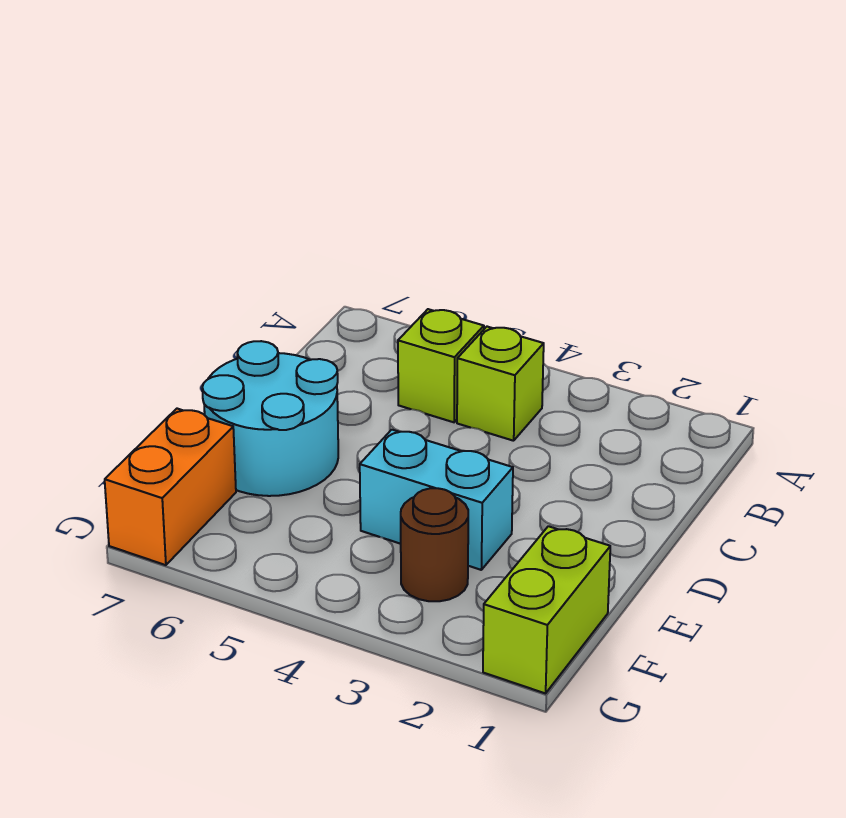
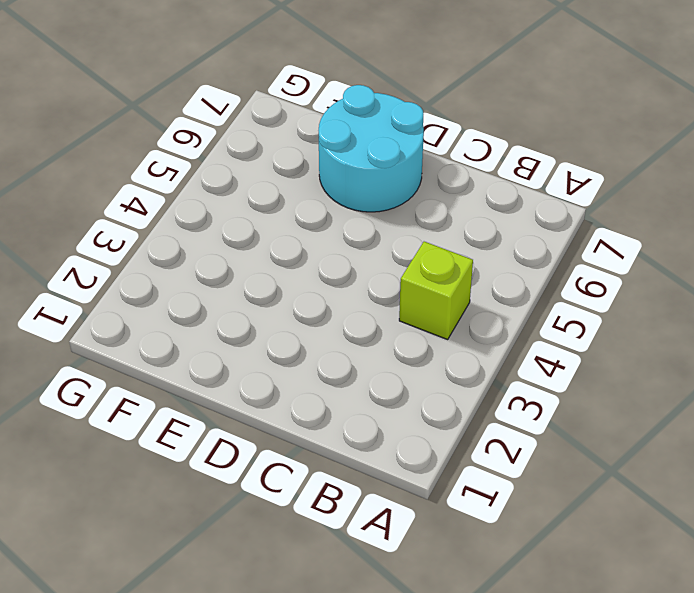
none -> lime brick B5 level 1
none -> cyan brick E3:E4 level 1

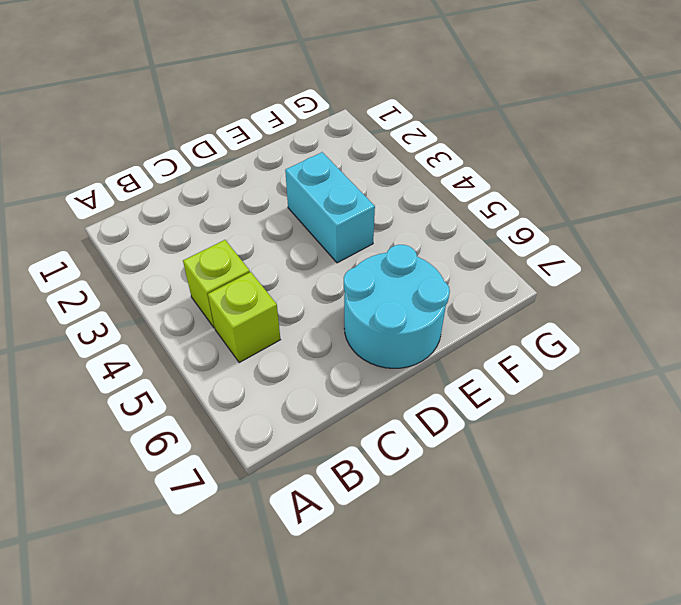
none -> lime brick F1:G1 level 1
none -> brown round brick F3 level 1

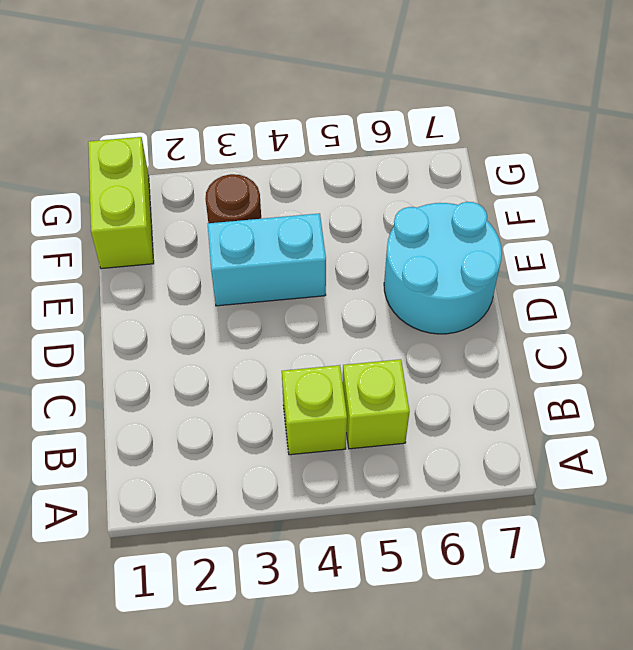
none -> orange brick F7:G7 level 1

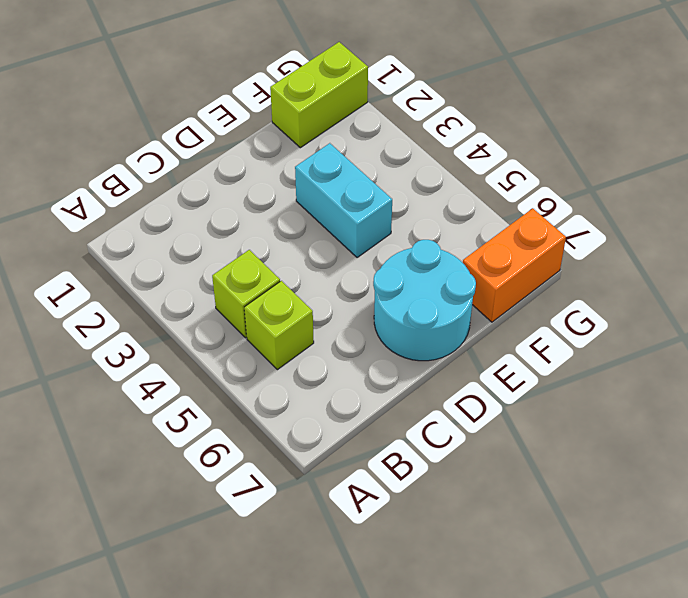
none -> brown round brick F3 level 1

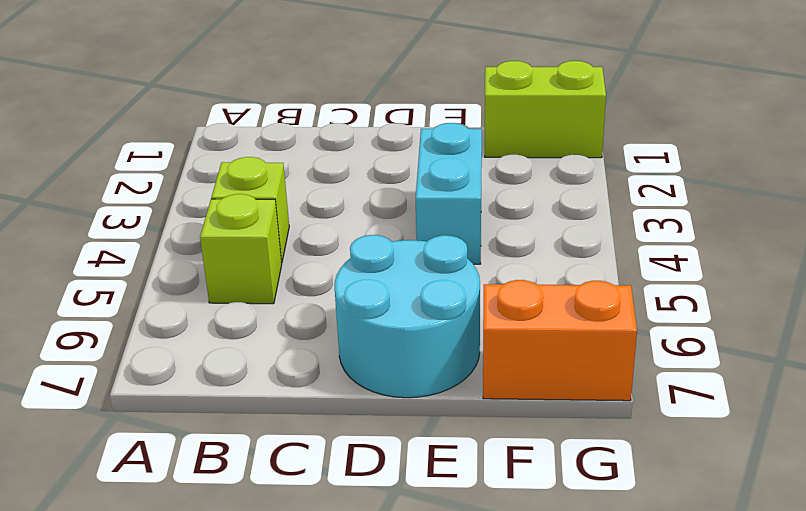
none -> brown round brick F3 level 1

